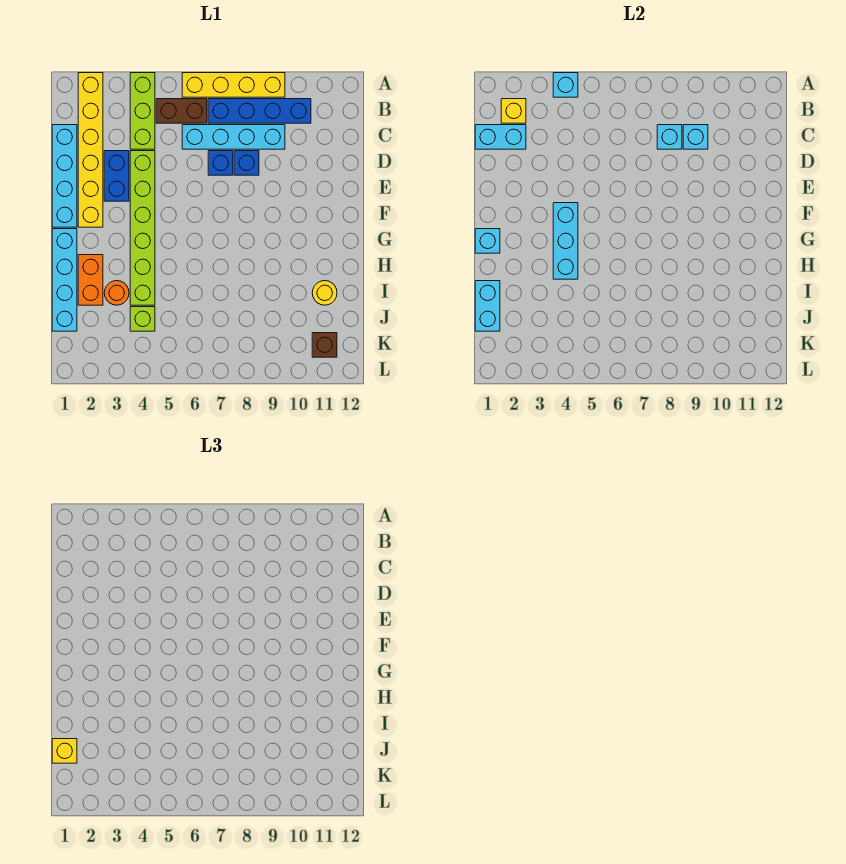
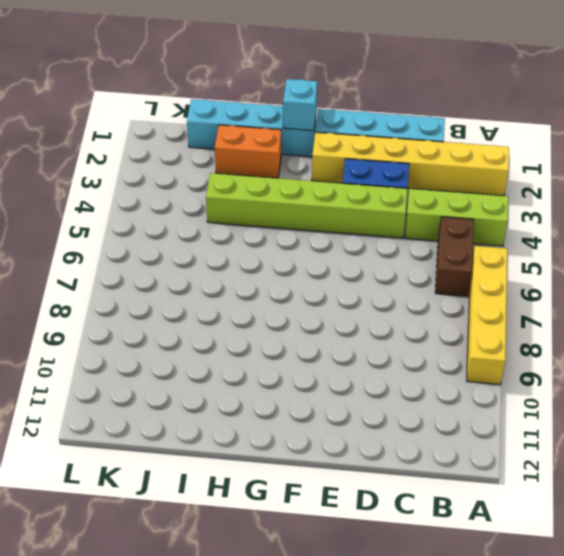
none -> blue brick B7:B10 level 1
none -> cyan brick C6:C9 level 1
none -> blue brick D7 level 1

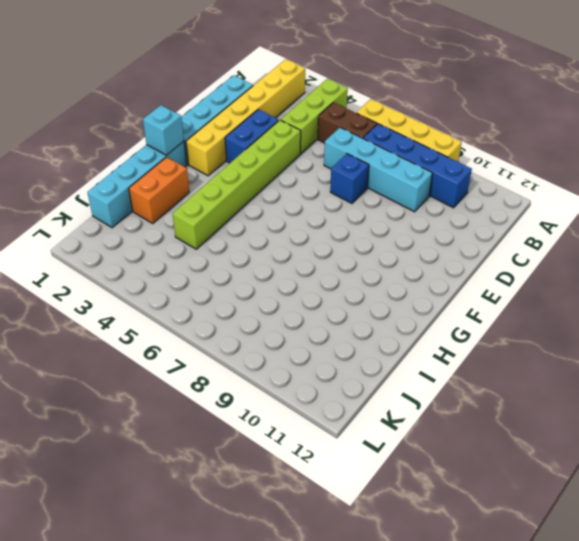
none -> blue brick D8 level 1
none -> orange round brick I3 level 1
none -> yellow round brick I11 level 1

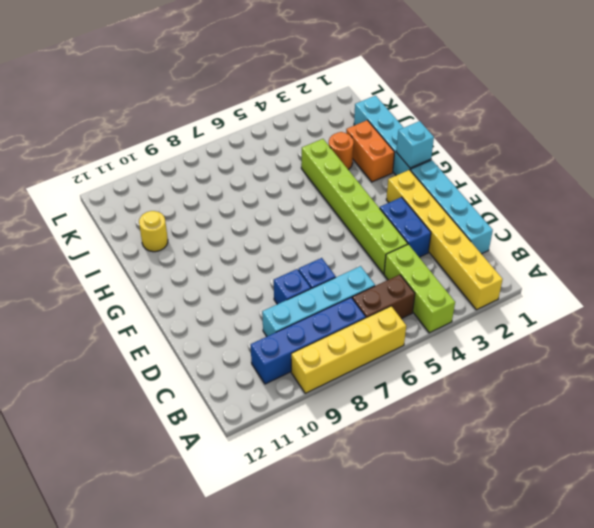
none -> lime brick J4 level 1
none -> brown brick K11 level 1
none -> cyan brick A4 level 2

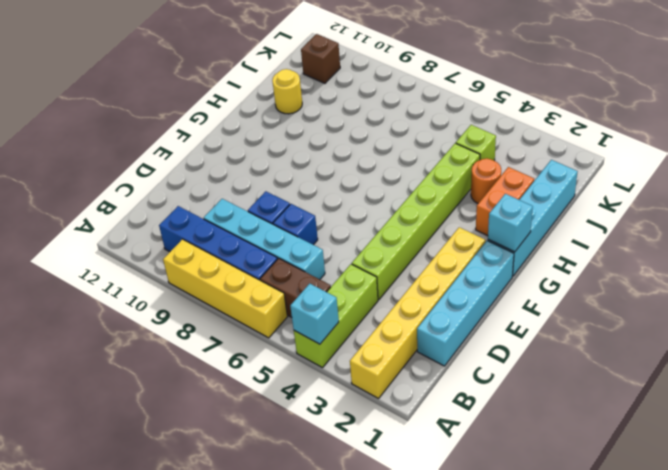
none -> blue brick D3:E3 level 1
none -> yellow brick B2 level 2
none -> cyan brick C1:C2 level 2

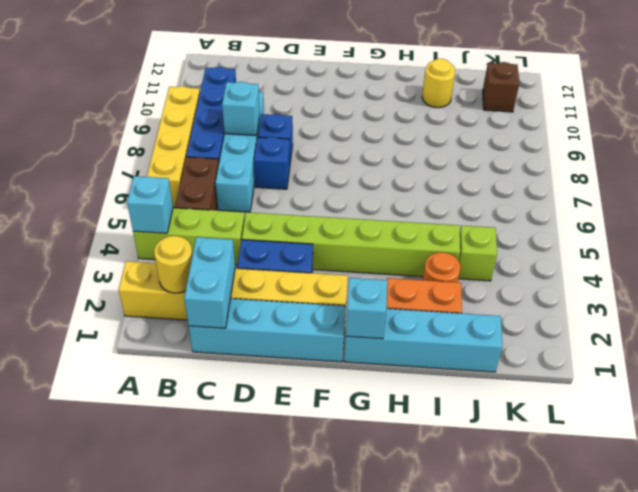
yellow round brick B2 level 2 -> yellow brick B2 level 2
none -> cyan brick C9 level 2
none -> cyan brick F4:H4 level 2
none -> cyan brick I1:J1 level 2

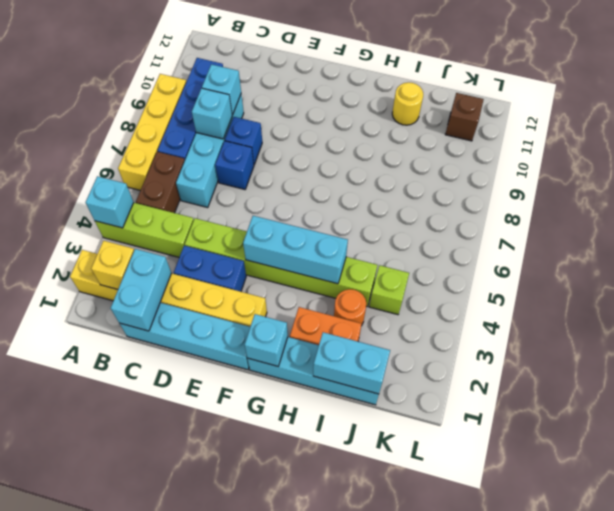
none -> yellow brick J1 level 3

